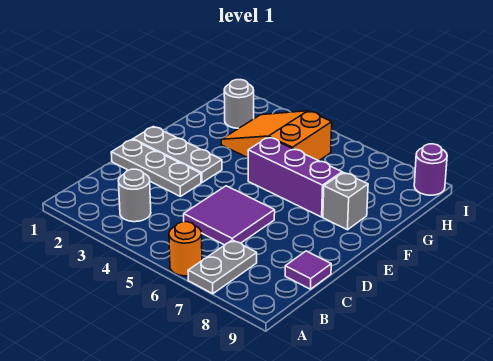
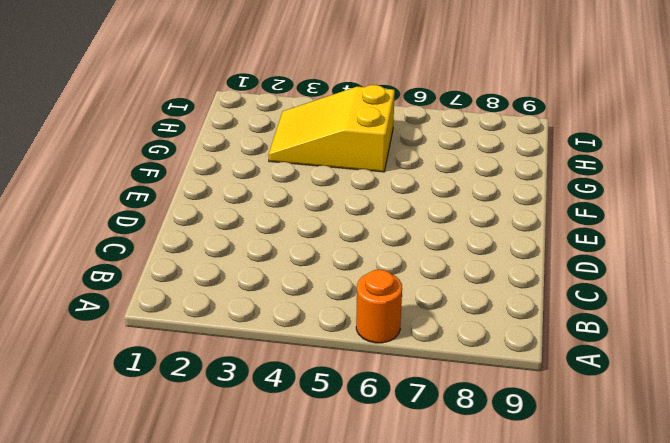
yellow slope G3:H5 level 1 top 5 -> orange slope G3:H5 level 1 top 5
none -> grey plate A7:B7 level 1
none -> grey round brick B3 level 1
none -> purple tile C5:D6 level 1

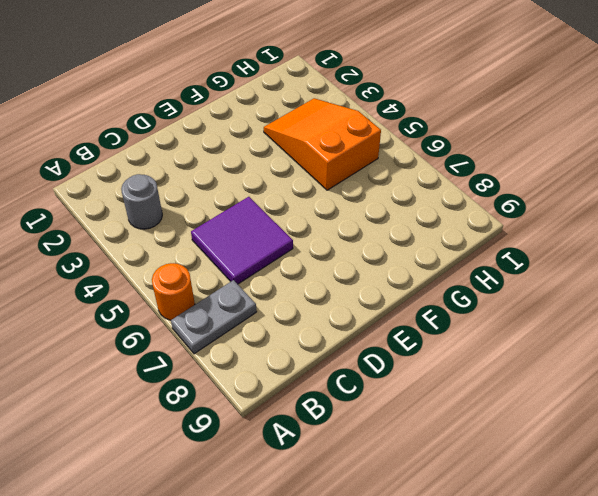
none -> purple tile C9 level 1
none -> grey plate D1:D3 level 1
none -> grey plate E1:E3 level 1

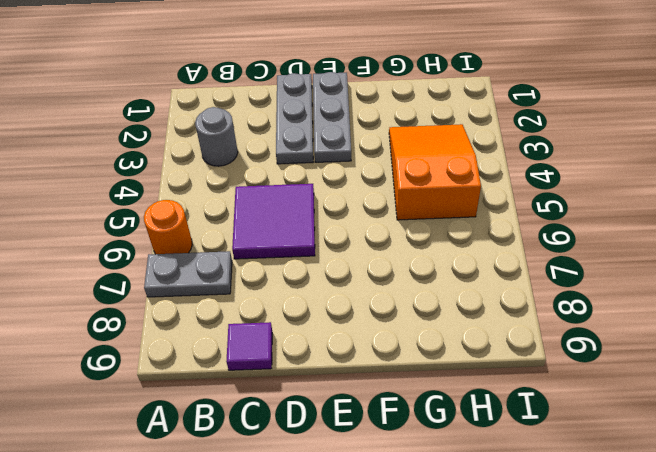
none -> purple brick F5:F7 level 1
none -> grey brick F8 level 1
none -> grey round brick H2 level 1

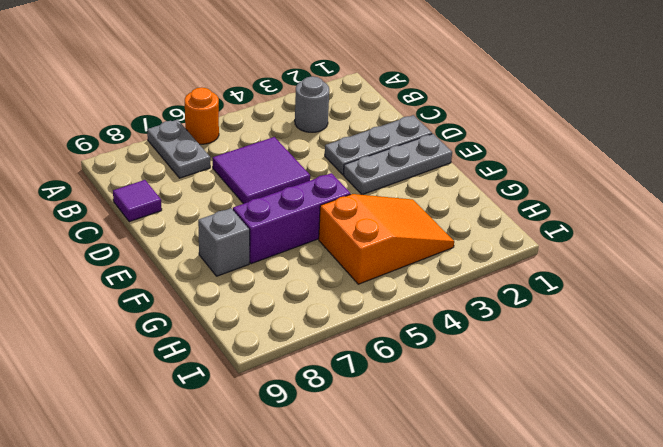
none -> grey round brick H2 level 1
none -> purple round brick I9 level 1

